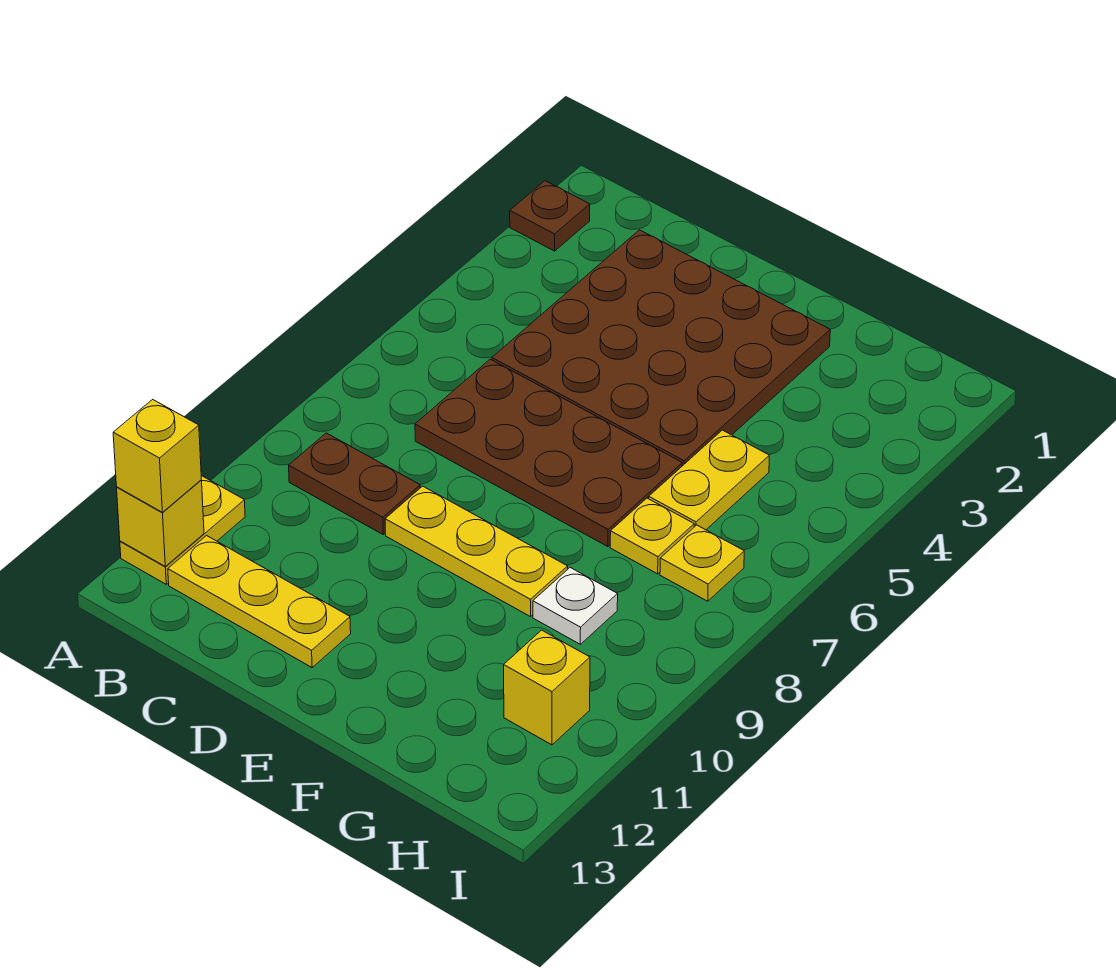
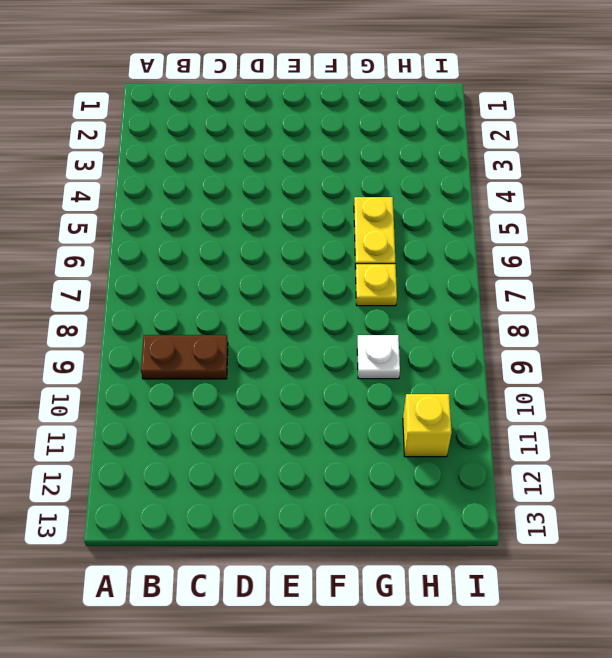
none -> brown plate A2 level 1
none -> yellow plate A11:A12 level 1
none -> yellow plate B12:D12 level 1

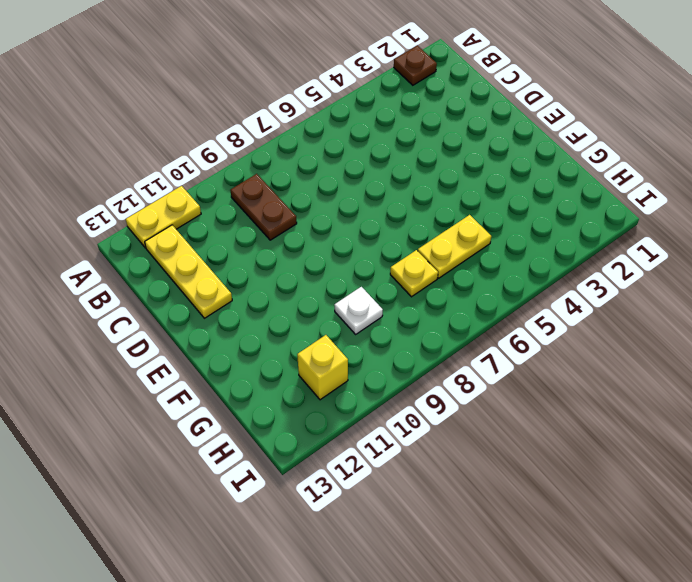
none -> brown plate C2:F5 level 1
none -> brown plate C6:F7 level 1
none -> yellow plate D9:F9 level 1

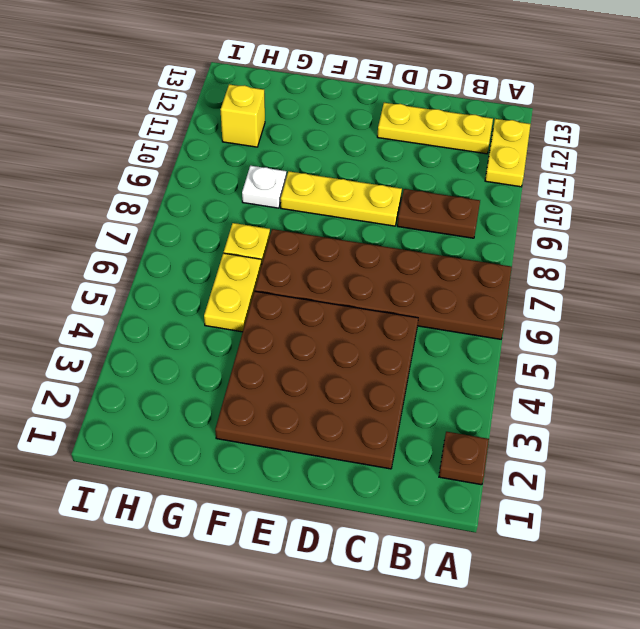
brown plate A6:F7 level 1 -> brown plate C6:F7 level 1
none -> yellow plate H7 level 1
none -> yellow brick A12 level 2
none -> yellow brick A12 level 3

